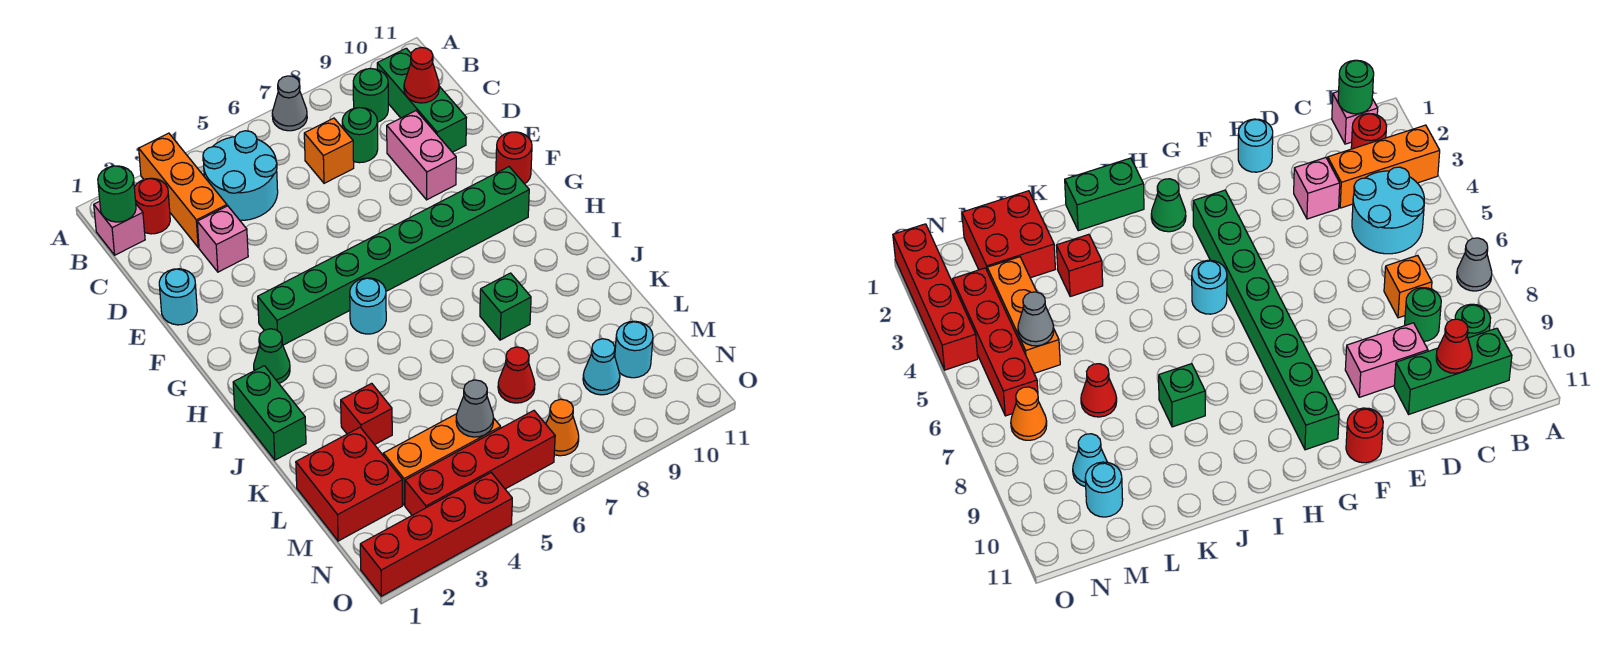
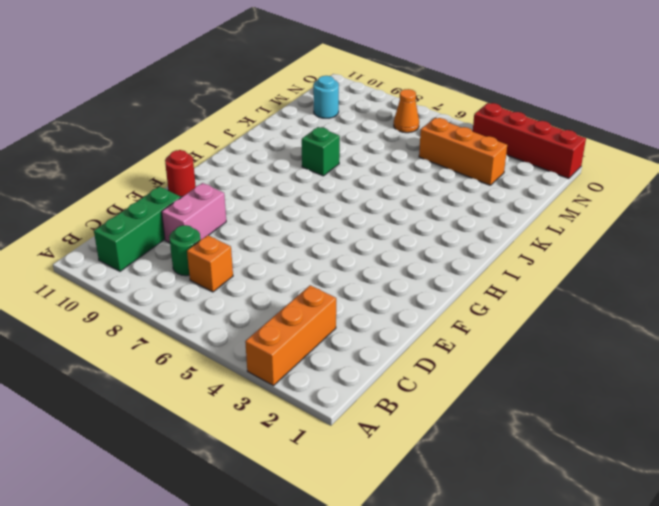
none -> grey cone A7 level 1
none -> pink brick B1 level 1
none -> red round brick B2 level 1
none -> cyan round brick B4:C5 level 1

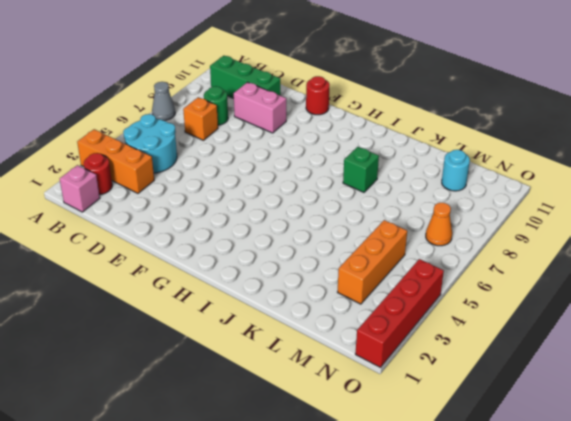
none -> green round brick B9 level 1
none -> pink brick D3 level 1
none -> cyan round brick E1 level 1
none -> green brick G3:G10 level 1

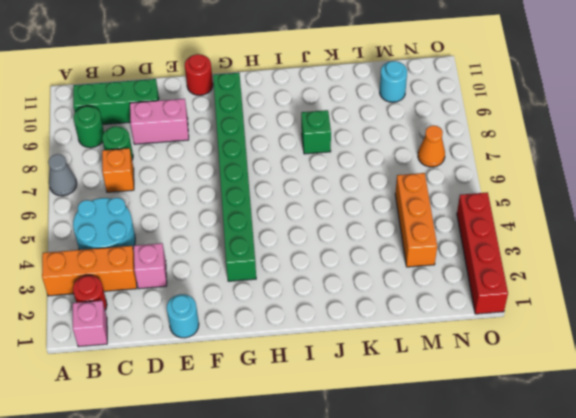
none -> green cone H2 level 1
none -> cyan round brick H5 level 1
none -> green brick I1:J1 level 1
none -> red brick K3 level 1

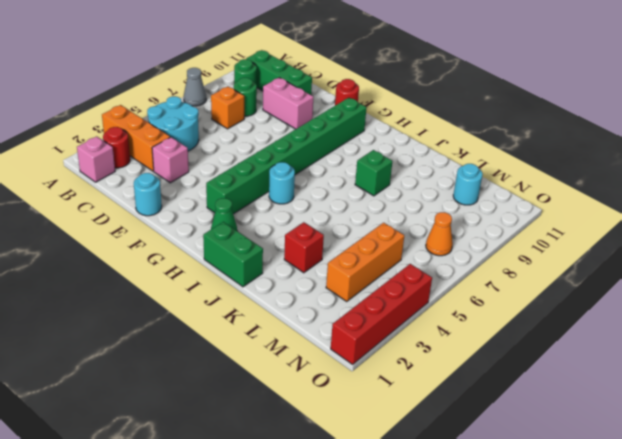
none -> red brick L1:M2 level 1
none -> red cone L7 level 1
none -> cyan cone M9 level 1
none -> red brick N3:N6 level 1

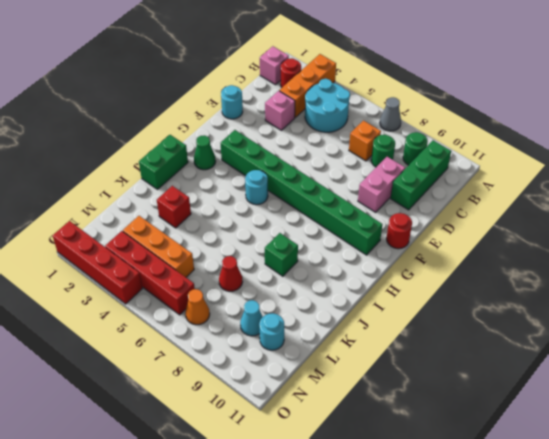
none -> red brick L1:M2 level 1
none -> green round brick B1 level 2
none -> red cone C10 level 2
none -> grey cone M5 level 2

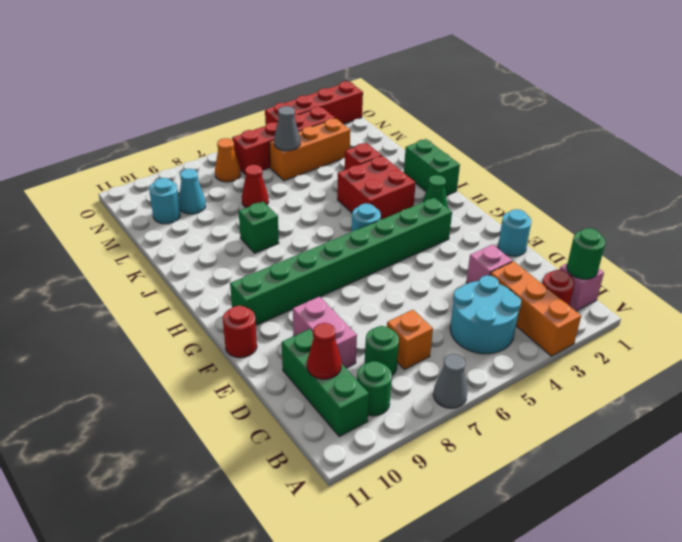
red brick I3:J4 level 1 -> red brick L1:M2 level 1

